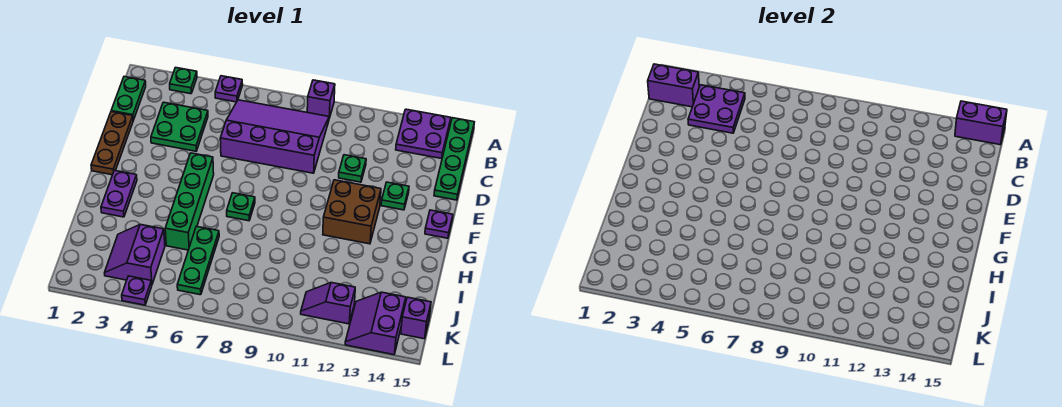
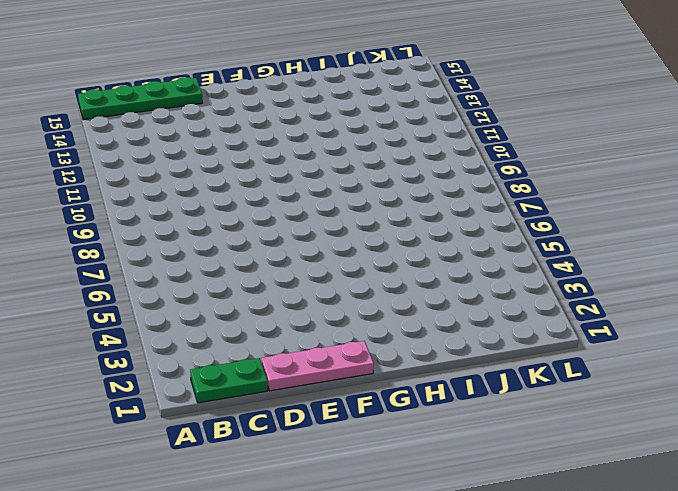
pink plate D1:F1 level 1 -> brown plate D1:F1 level 1
none -> green plate A3 level 1
none -> purple plate A5 level 1
none -> purple brick A9 level 1

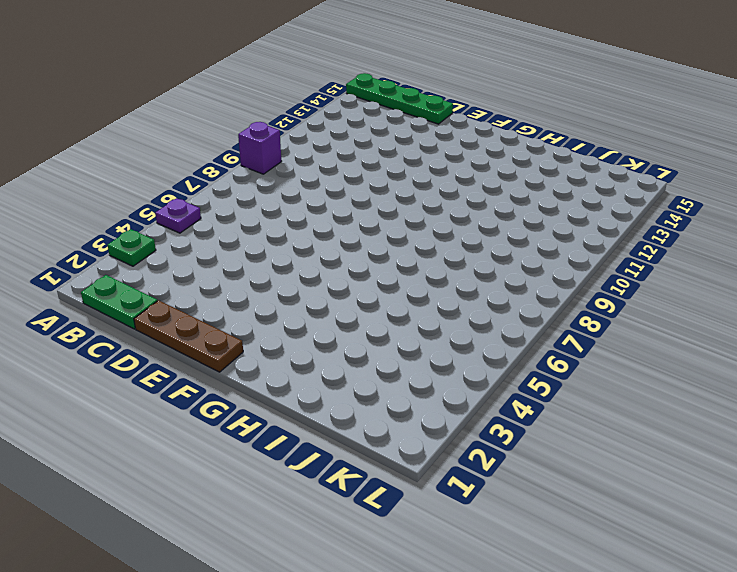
none -> purple plate A13:B14 level 1
none -> purple slope B6:D9 level 1 top D
none -> green plate C3:D4 level 1

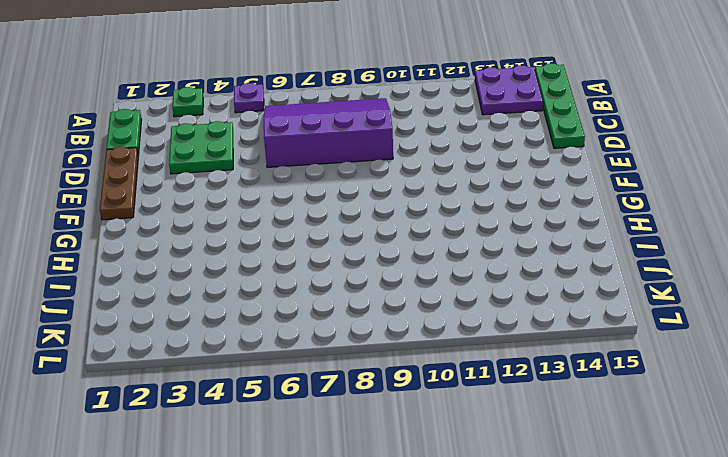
none -> purple brick A9 level 1
none -> green plate D11 level 1
none -> green plate E13 level 1

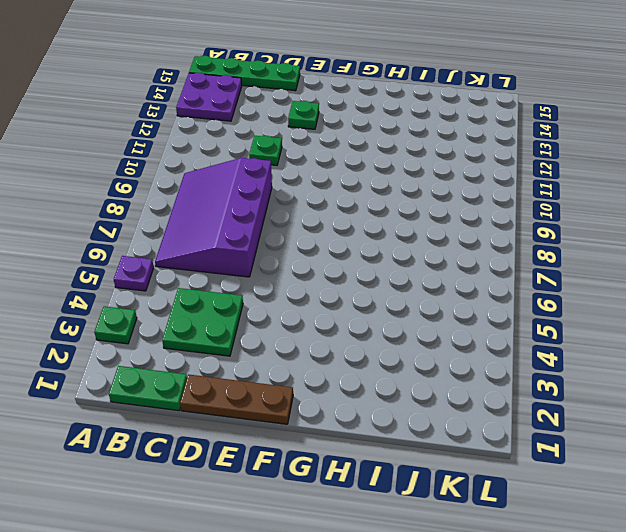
none -> purple brick A9 level 1
none -> green brick F5:I5 level 1
none -> brown brick F11:G12 level 1

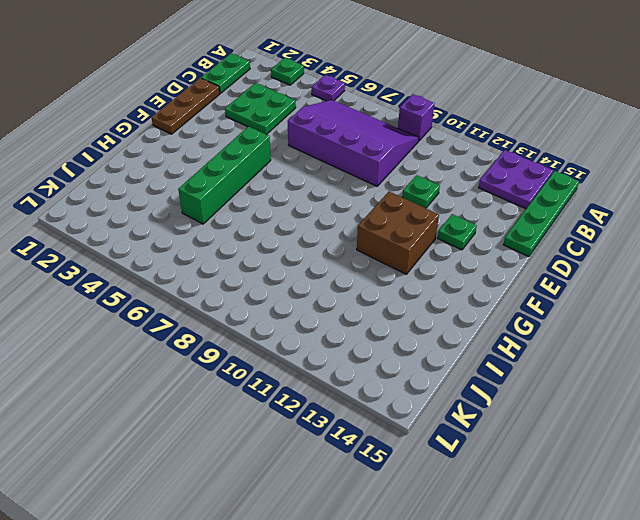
none -> purple plate F15 level 1
none -> purple plate G2:H2 level 1
none -> green plate G7 level 1

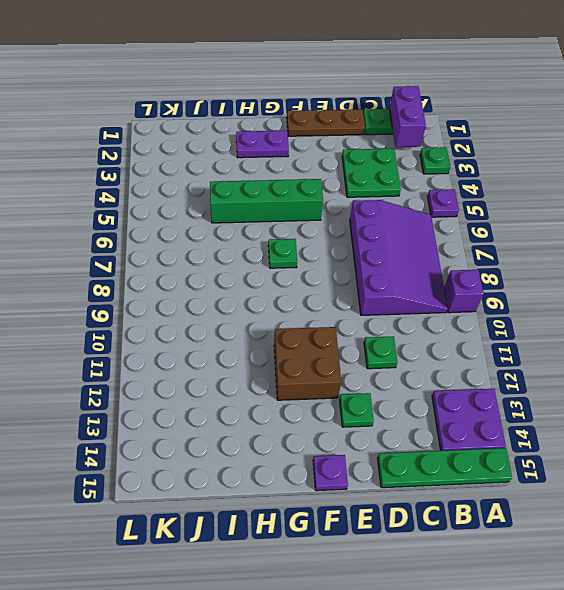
none -> green plate I6:K6 level 1
none -> purple slope J3:K4 level 1 top 4
none -> purple slope K11:K12 level 1 top 12

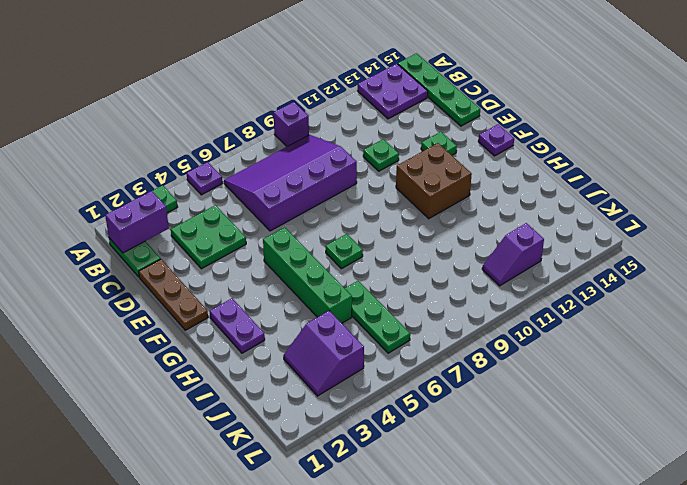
none -> purple slope K13:L14 level 1 top 14
none -> purple brick K15 level 1
none -> purple plate L4 level 1

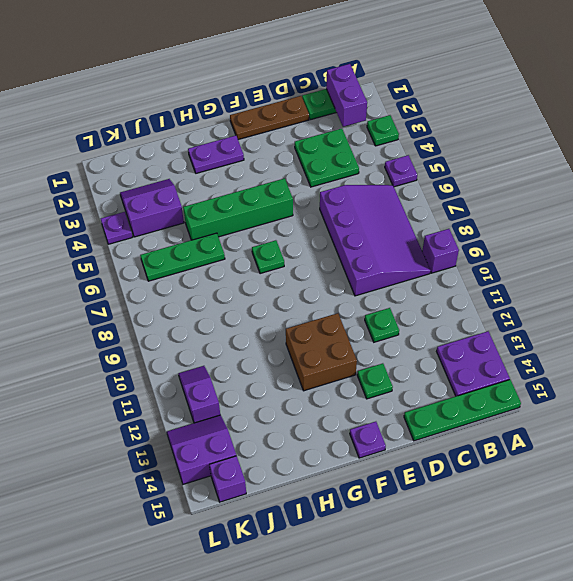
none -> purple brick A14:A15 level 2
none -> purple plate B3:C4 level 2

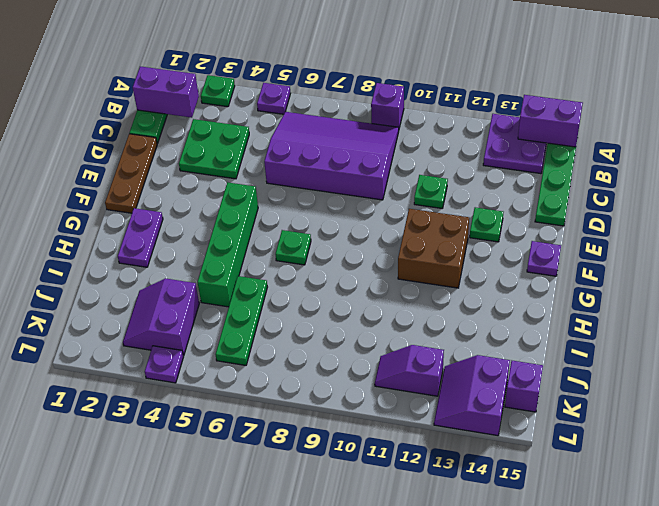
none -> purple plate B3:C4 level 2

